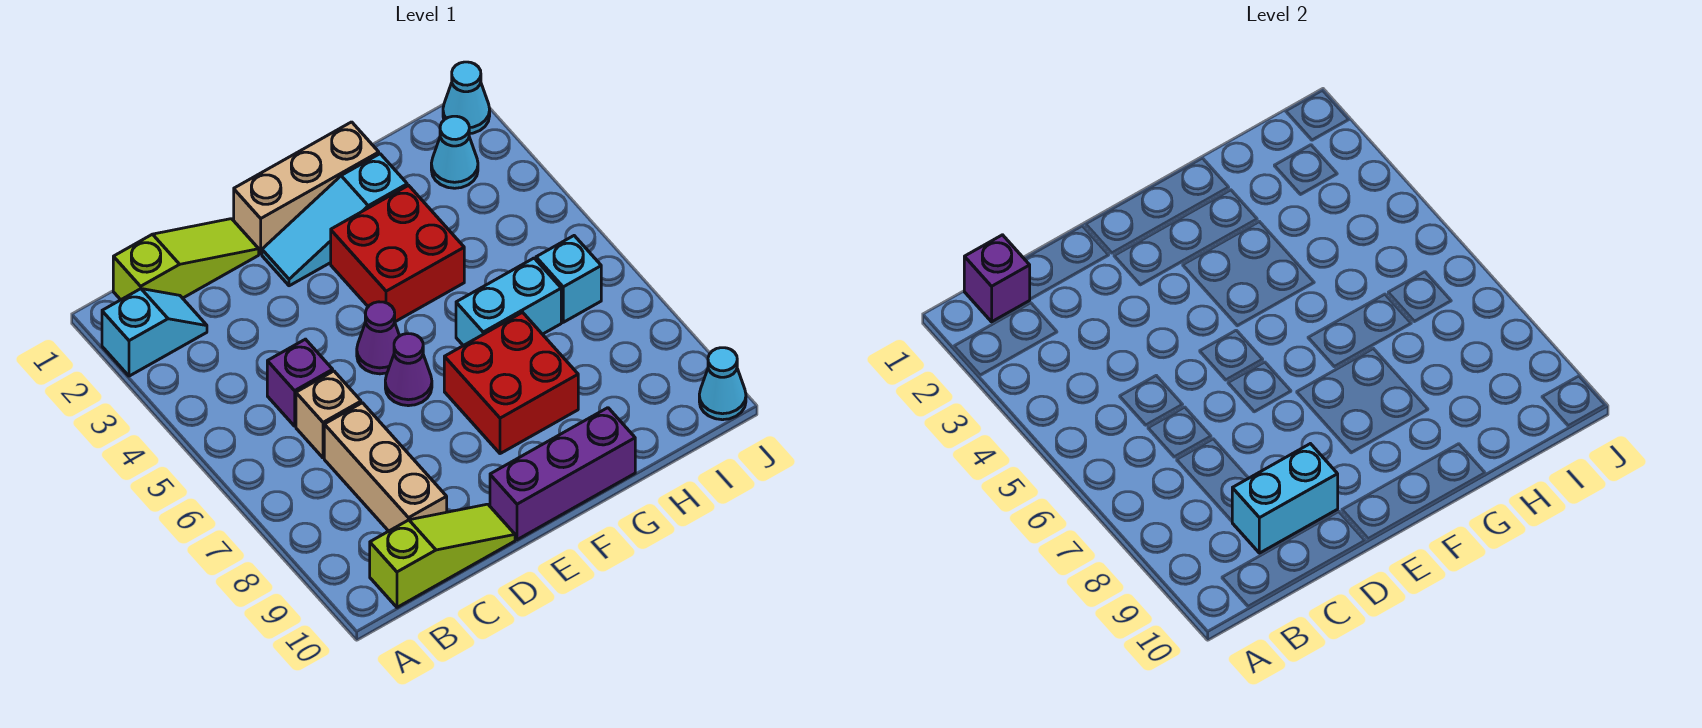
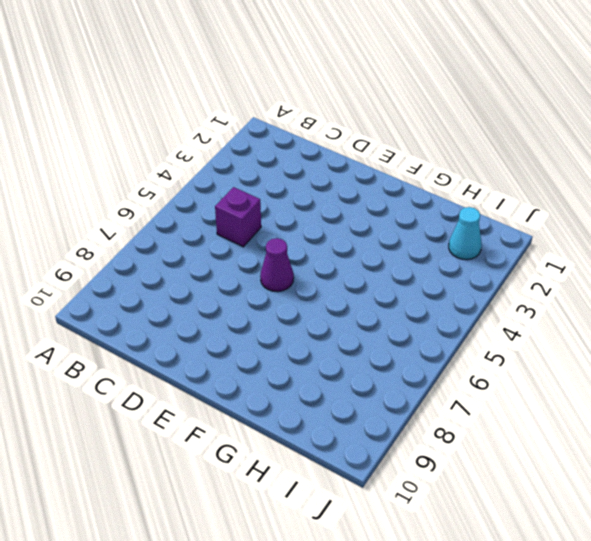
none -> cyan slope A2:B2 level 1 top A
none -> lime slope B1:D1 level 1 top B
none -> lime slope B10:D10 level 1 top B

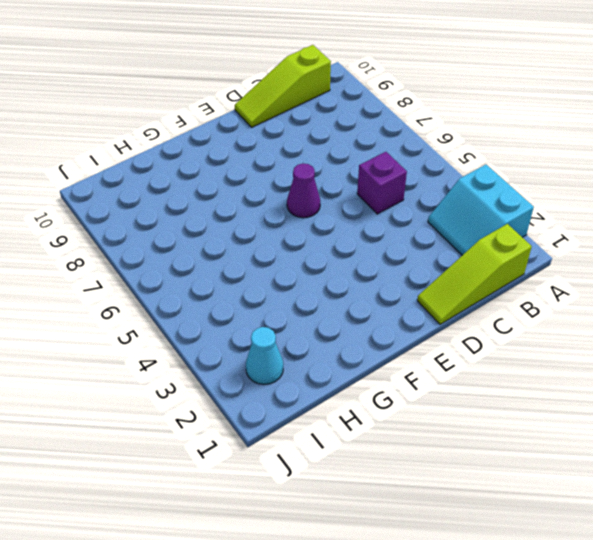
cyan slope A2:B3 level 1 top A -> cyan slope A2:B2 level 1 top A
none -> tan brick C6 level 1
none -> tan brick C7:C9 level 1
none -> tan brick E1:G1 level 1

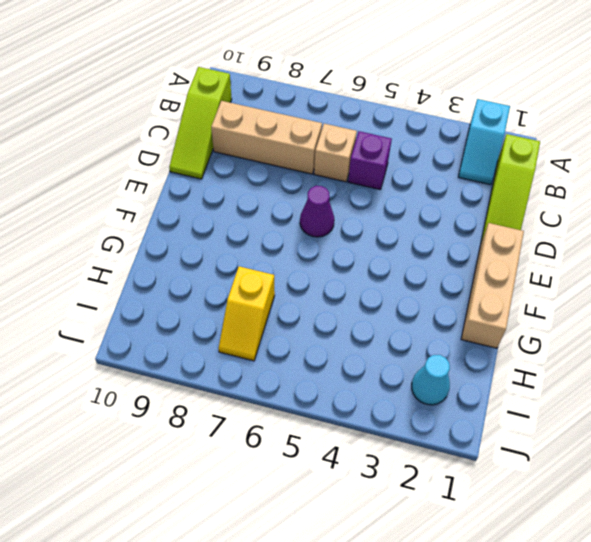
yellow slope H7:I7 level 1 top H -> none
none -> cyan slope E2:G2 level 1 top G
none -> purple cone E5 level 1
none -> purple brick E10:G10 level 1

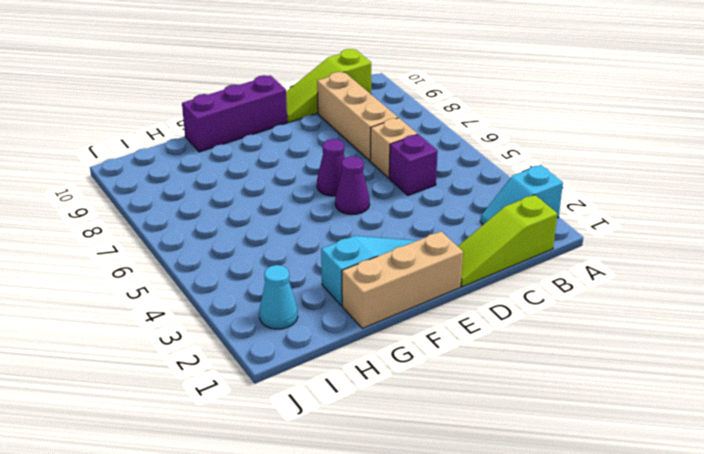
none -> red brick F3:G4 level 1
none -> red brick F7:G8 level 1
none -> cyan brick G6:H6 level 1

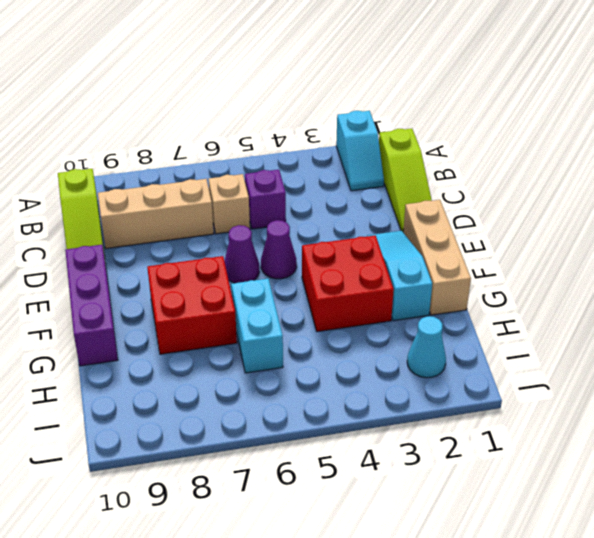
none -> cyan brick I6 level 1
none -> cyan cone J1 level 1
none -> cyan cone J10 level 1

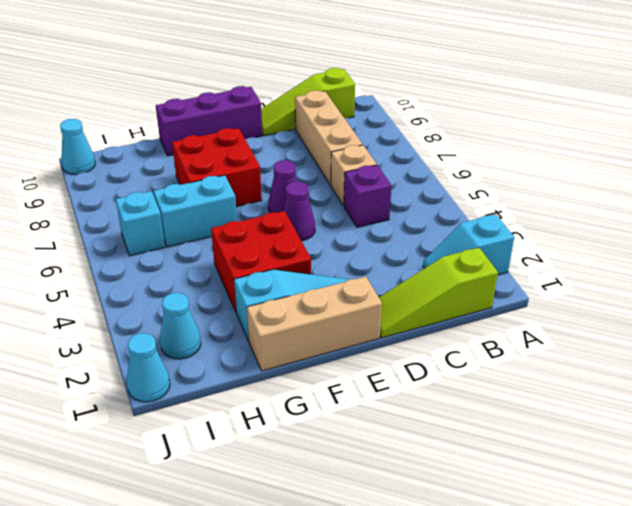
none -> purple brick B1 level 2
none -> cyan brick C9:D9 level 2

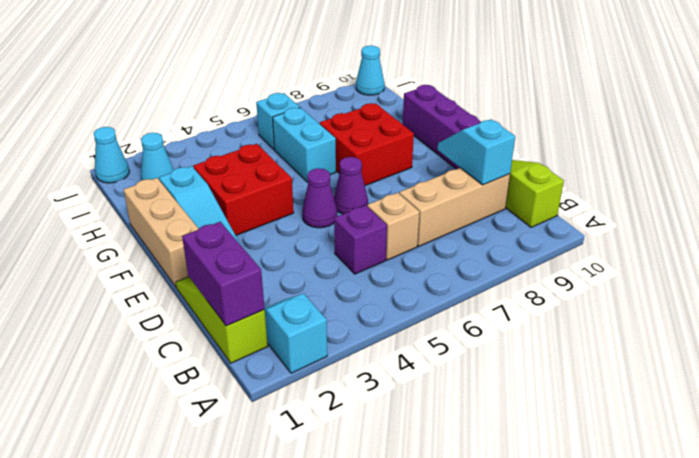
purple brick B1:C1 level 2 -> purple brick B1 level 2
cyan slope C9:D9 level 2 top C -> cyan brick C9:D9 level 2

